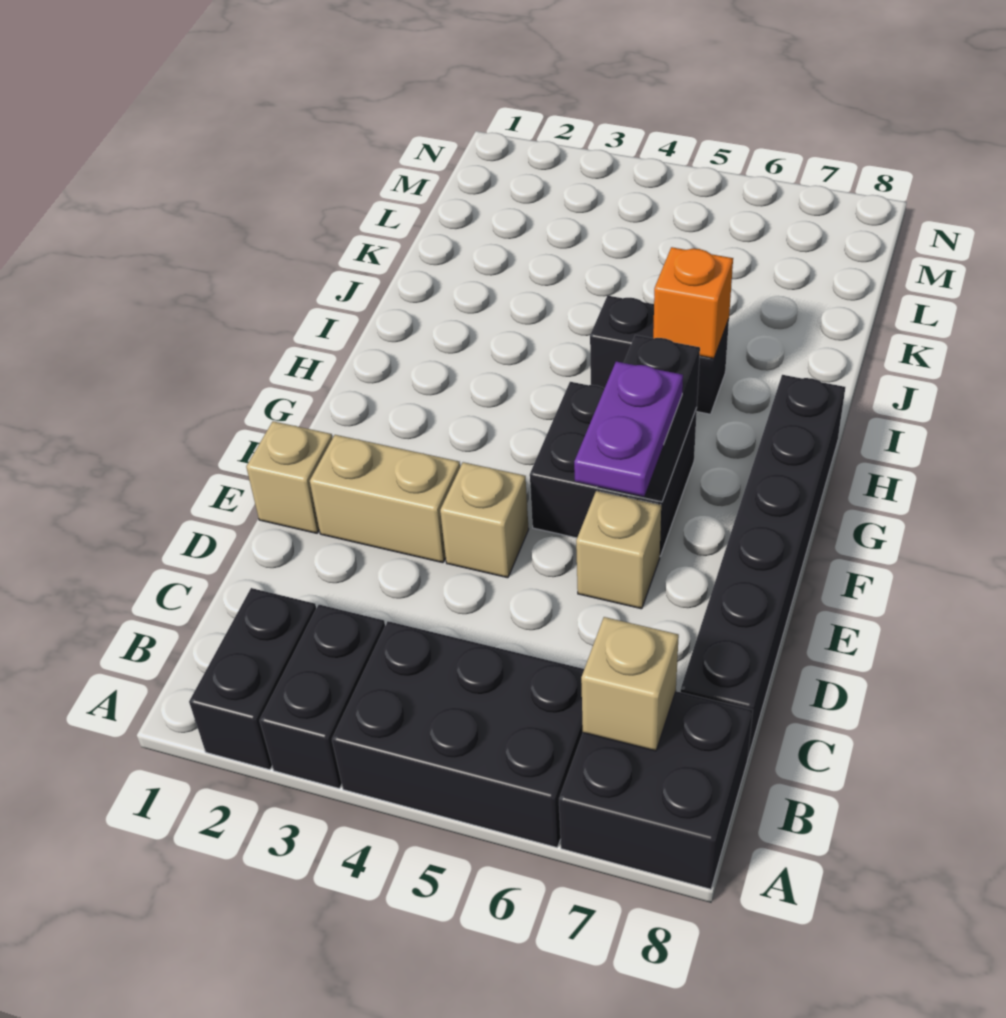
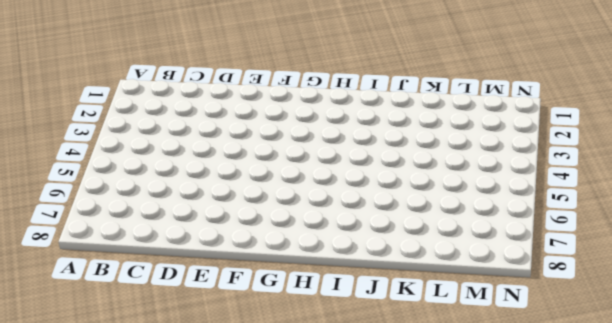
none -> black brick A2:B2 level 1
none -> black brick A3:B3 level 1
none -> black brick A4:B6 level 1

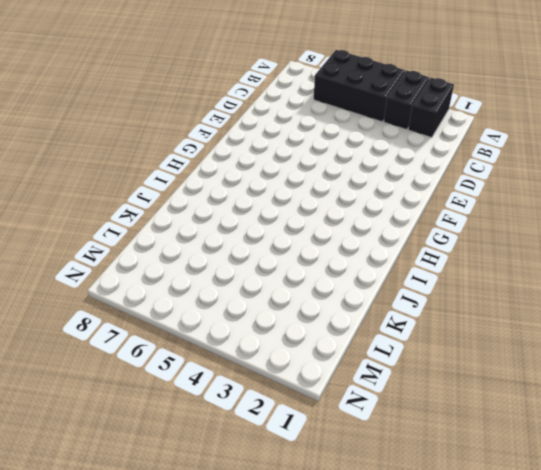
none -> black brick A7:B8 level 1
none -> black brick C8:H8 level 1
none -> tan brick E1 level 1

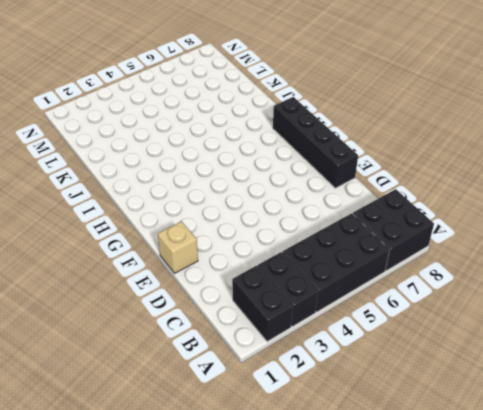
black brick E8:H8 level 1 -> black brick C8:H8 level 1
none -> tan brick E2:E3 level 1
none -> tan brick E4 level 1
none -> tan brick E6 level 1

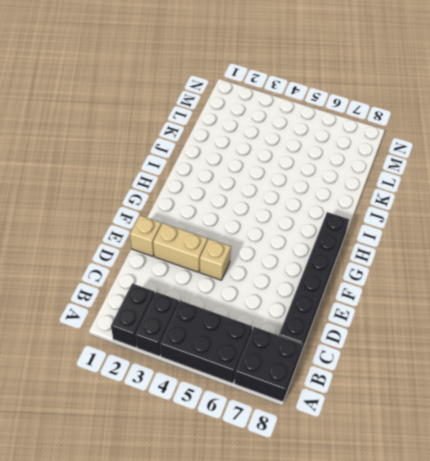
none -> tan brick E6 level 1
none -> black brick F5:G6 level 1
none -> black brick I5:I6 level 1

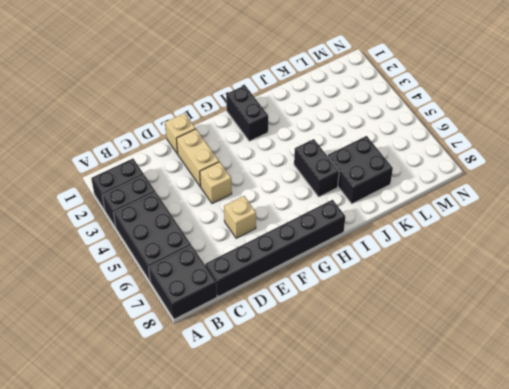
black brick H1:H2 level 1 -> black brick F6:G6 level 2
black brick J6:K7 level 1 -> black brick F5:G6 level 1
none -> tan brick B7 level 2
none -> orange brick I6 level 2
none -> purple plate E6:F6 level 3

